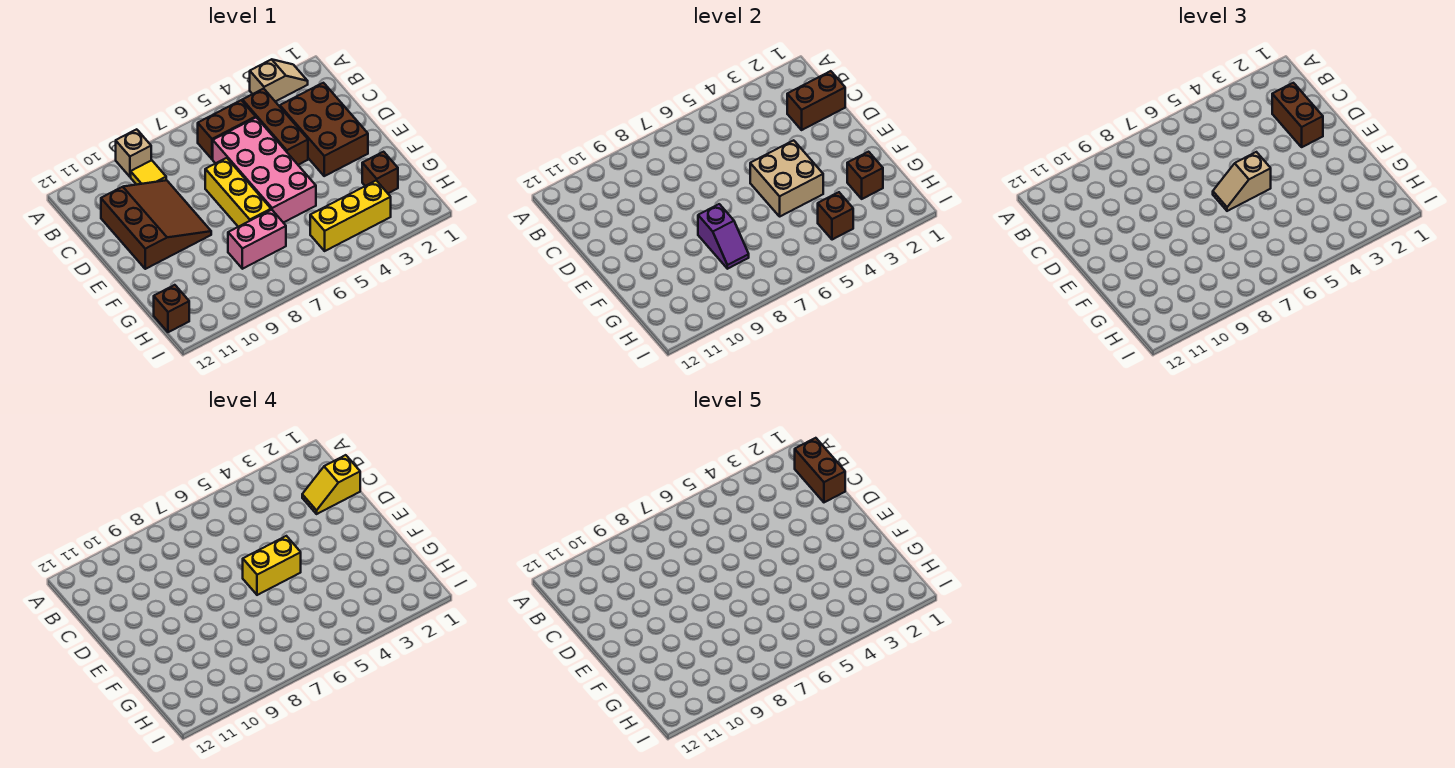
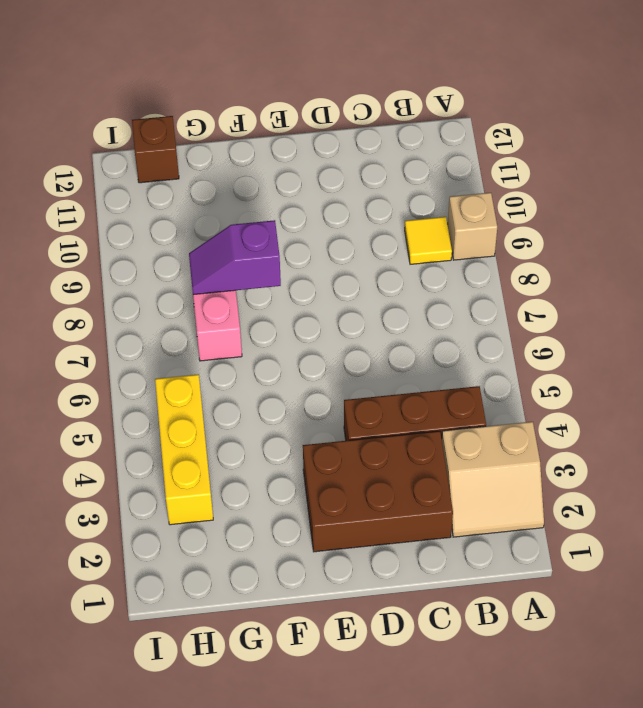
tan slope A2:B3 level 1 top 3 -> tan slope A2:A3 level 1 top 3
none -> brown brick B5:B6 level 1
none -> pink brick C5:F6 level 1
none -> brown slope C9:E11 level 1 top 11

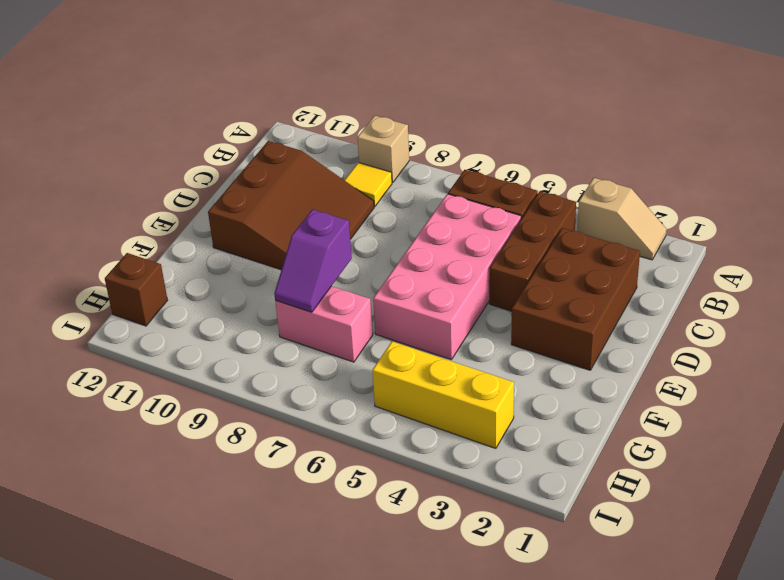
none -> yellow brick D7:F7 level 1
none -> brown brick G2 level 1
none -> brown brick C1:C2 level 2

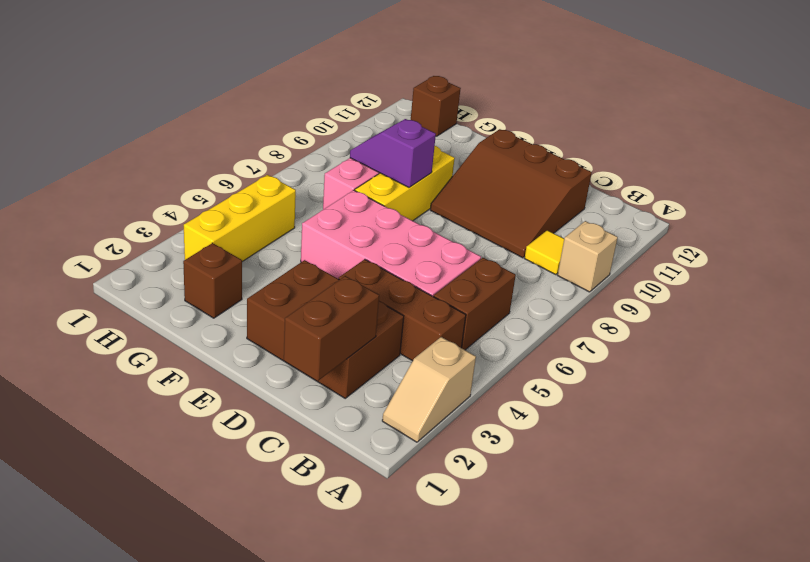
yellow brick F7:F9 level 1 -> yellow brick D7:F7 level 1
none -> tan brick E4:F5 level 2
none -> brown brick G2 level 2
none -> brown brick H4 level 2

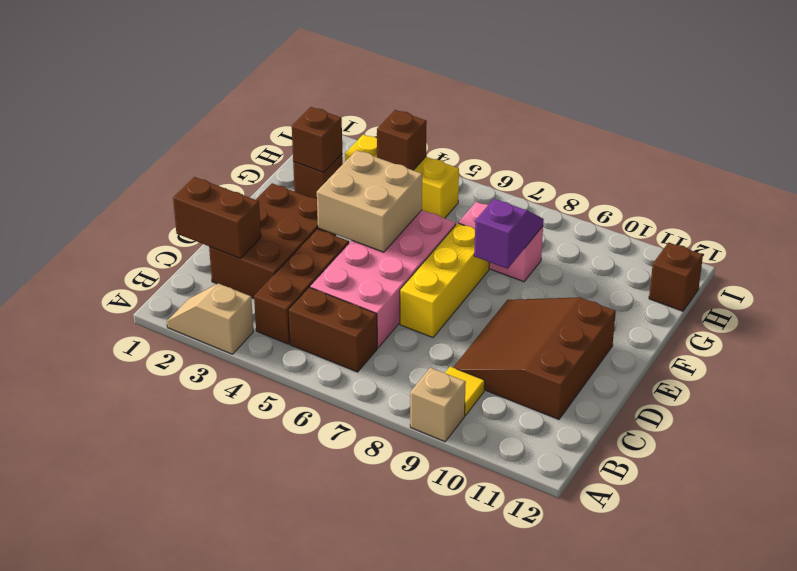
none -> brown brick C2:D2 level 3
none -> tan slope E5:E6 level 3 top 5
none -> yellow slope C1:C2 level 4 top 1

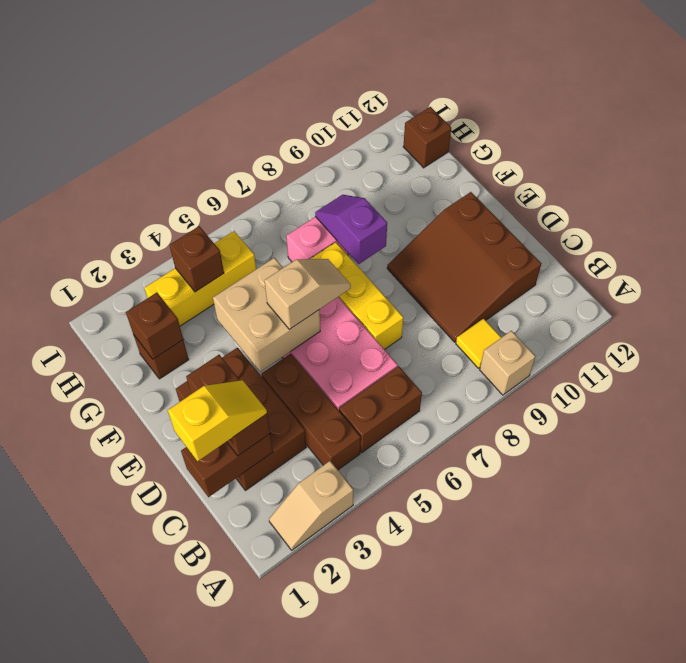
none -> yellow brick E5:E6 level 4
none -> brown brick B1:C1 level 5

